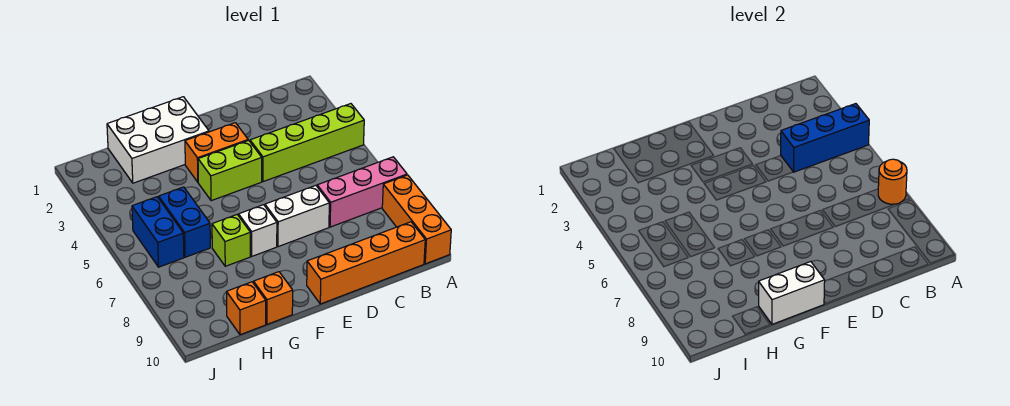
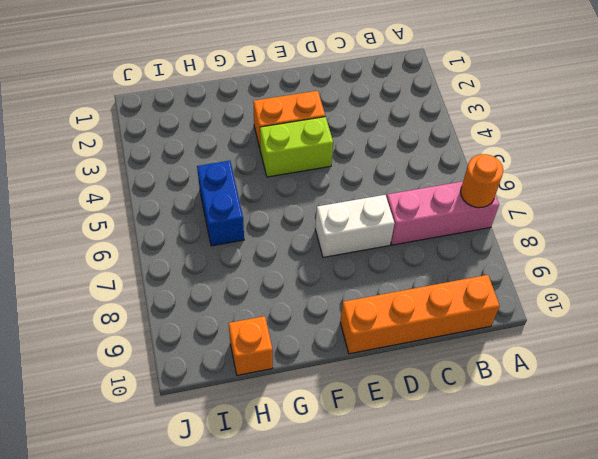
none -> lime brick A4:D4 level 1
none -> orange brick A8:A10 level 1
none -> white brick F1:H2 level 1

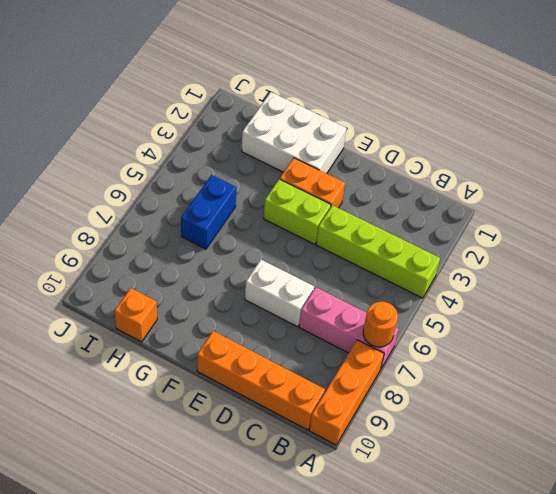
none -> white brick F7 level 1
none -> lime brick G7 level 1
none -> orange brick G10 level 1

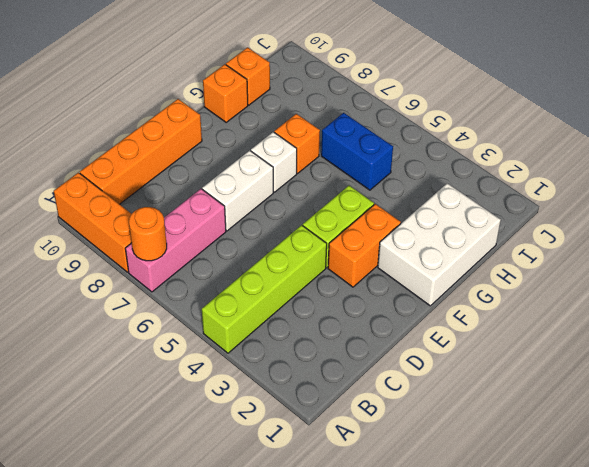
orange brick G7 level 1 -> lime brick G7 level 1
none -> blue brick I5:I6 level 1
none -> blue brick A4:C4 level 2
none -> white brick F10:G10 level 2

